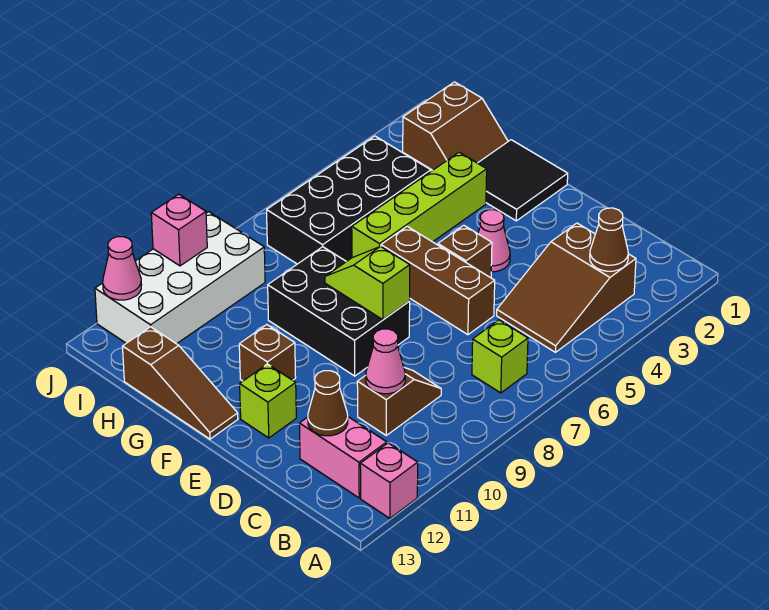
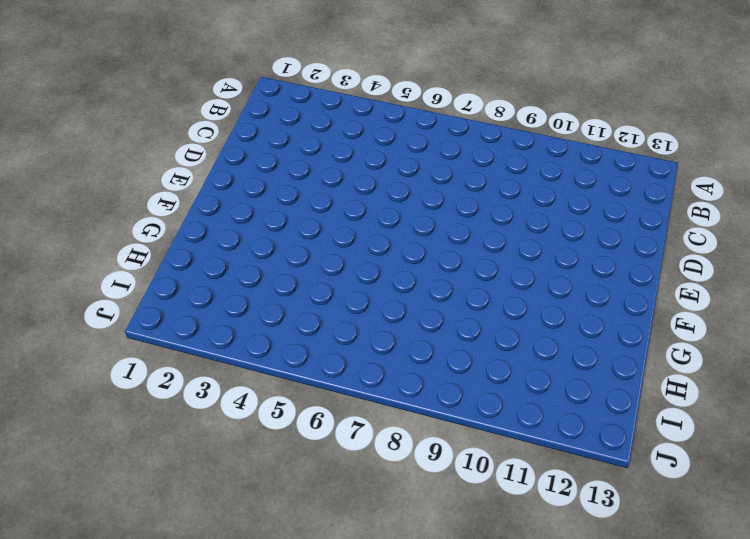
none -> pink brick A12 level 1
none -> brown slope B3:C5 level 1 top 3
none -> lime brick B7 level 1

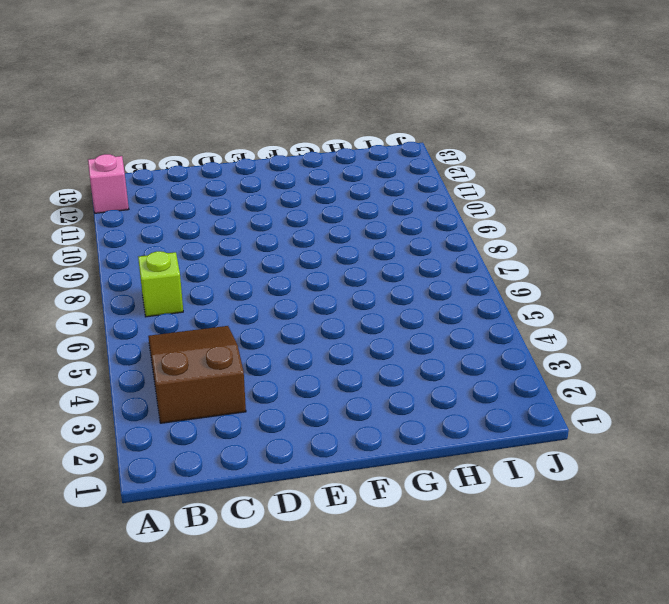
none -> pink brick B12:C12 level 1
none -> brown slope C9:C10 level 1 top 10
none -> brown brick D6:F6 level 1

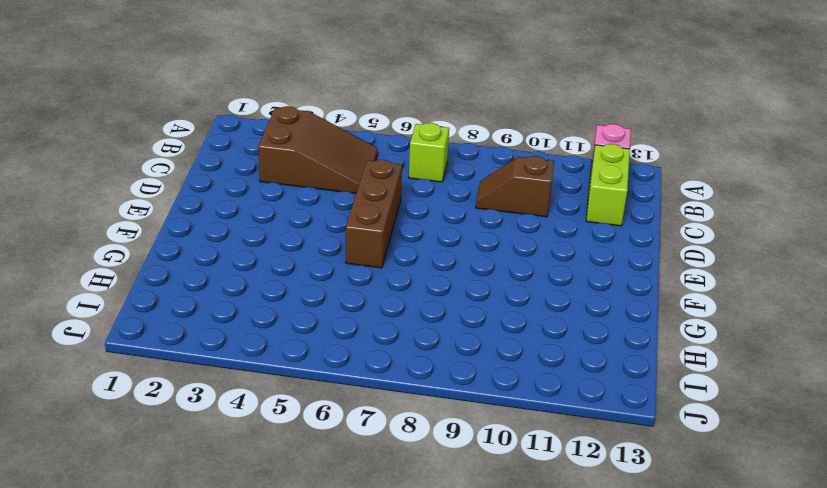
lime brick B12:C12 level 1 -> pink brick B12:C12 level 1
none -> pink cone E4 level 1
none -> brown brick E5 level 1
none -> black brick E8:G9 level 1

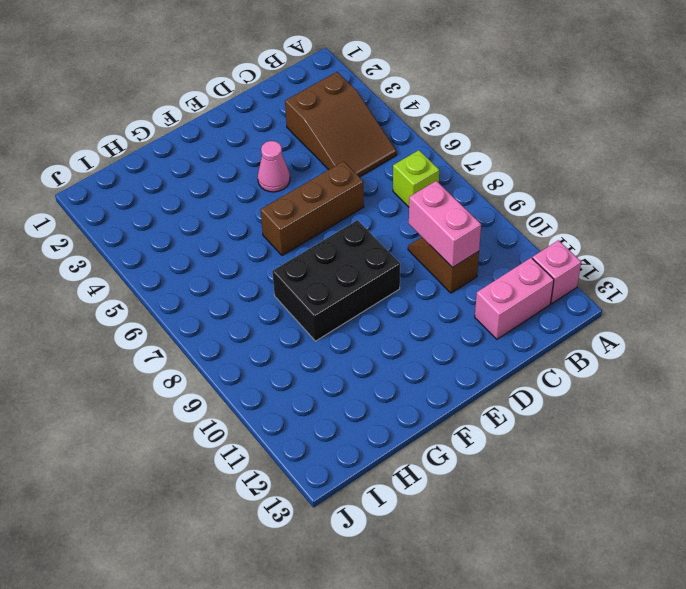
pink brick C9:C10 level 2 -> pink cone C10 level 2
none -> brown brick E5 level 1
none -> lime brick E12 level 1
none -> black tile F1:G2 level 1

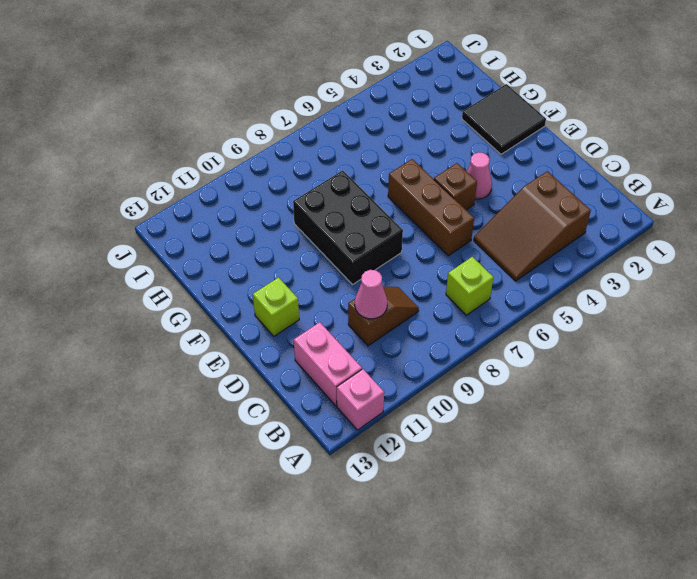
none -> brown brick F11 level 1
none -> brown slope F13:H13 level 1 top H
none -> lime brick G3:G6 level 1

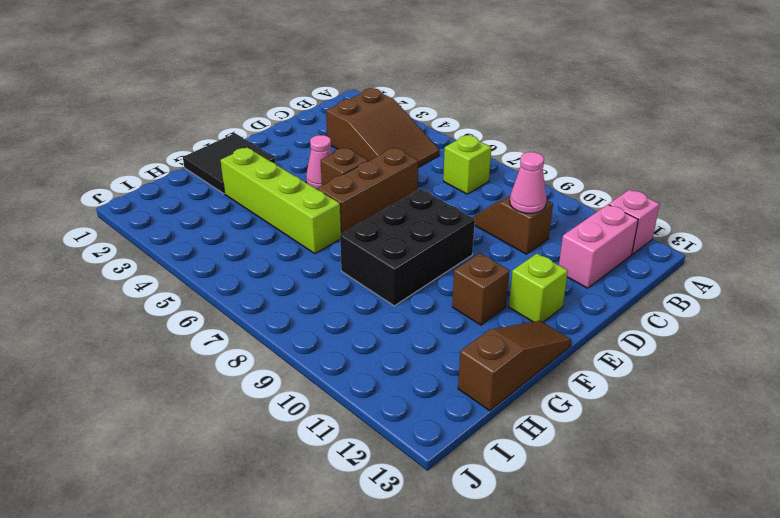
none -> brown slope H1:I2 level 1 top I
none -> black brick H4:I7 level 1
none -> white brick I9:J12 level 1

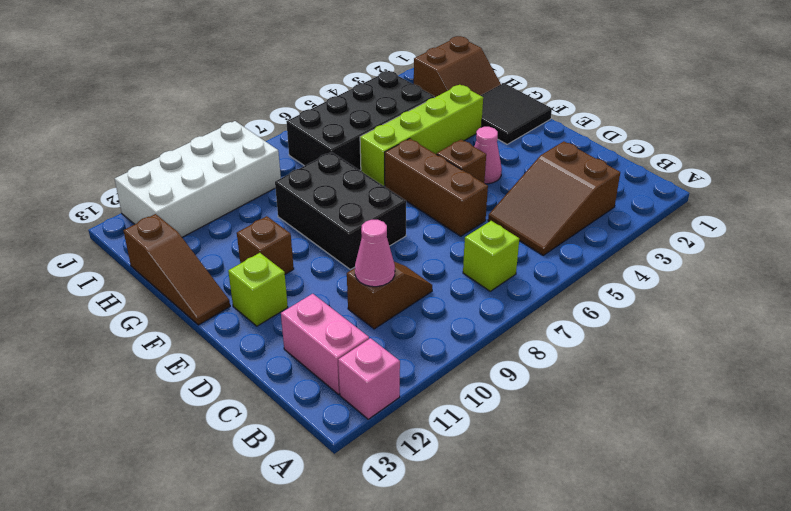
none -> brown cone B3 level 2
none -> brown cone C12 level 2
none -> lime slope E8:F8 level 2 top E

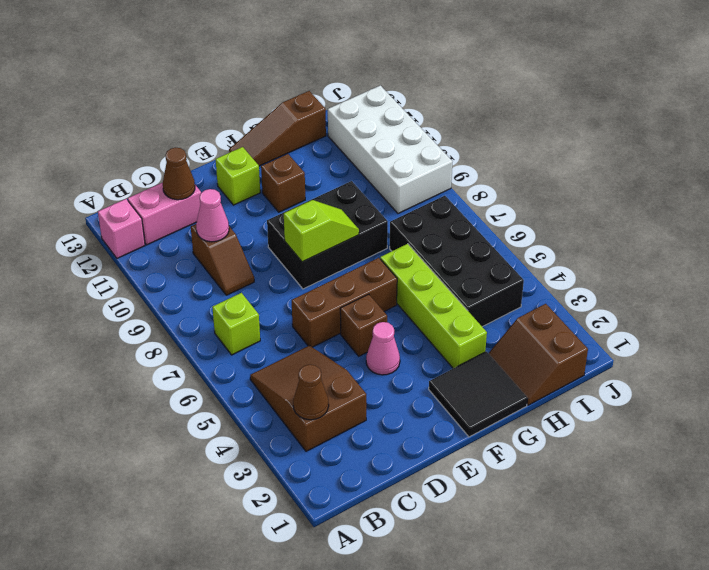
none -> pink brick J10 level 2
none -> pink cone J12 level 2

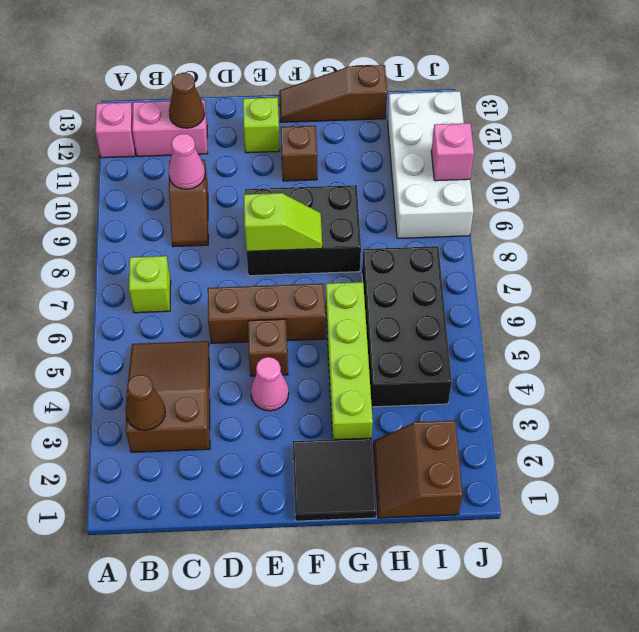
none -> pink cone J12 level 2

